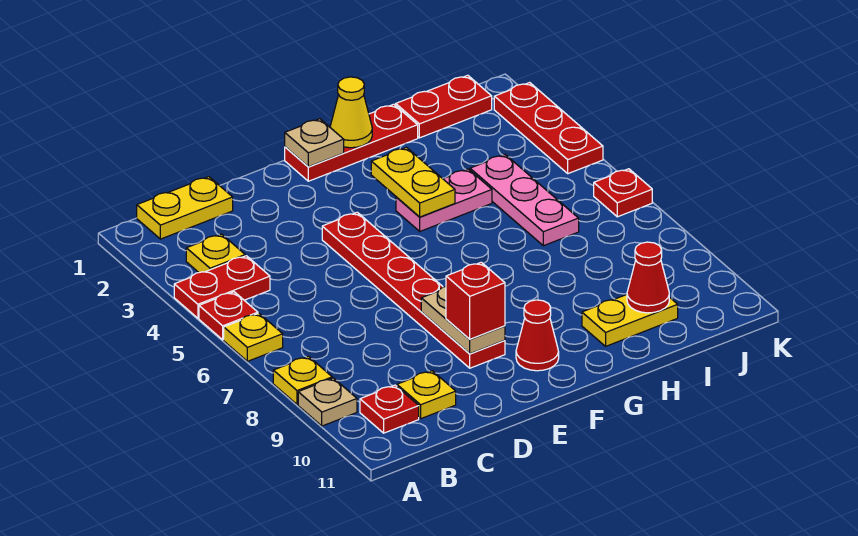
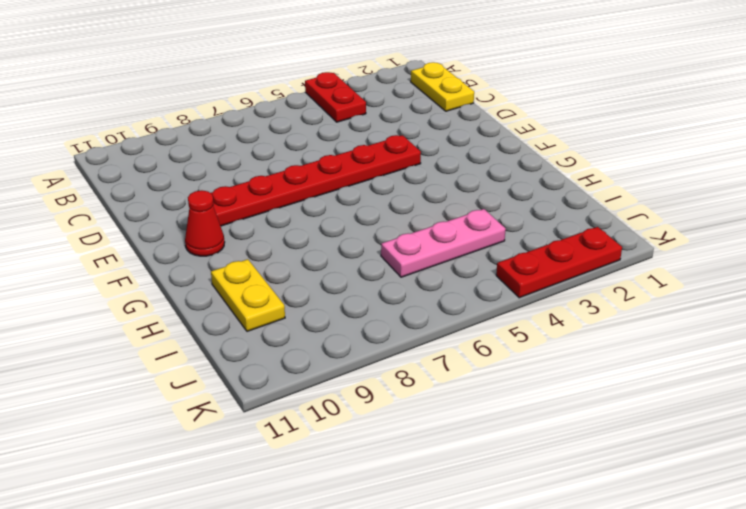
none -> red plate A5 level 1
none -> yellow plate A6 level 1
none -> yellow plate A8 level 1

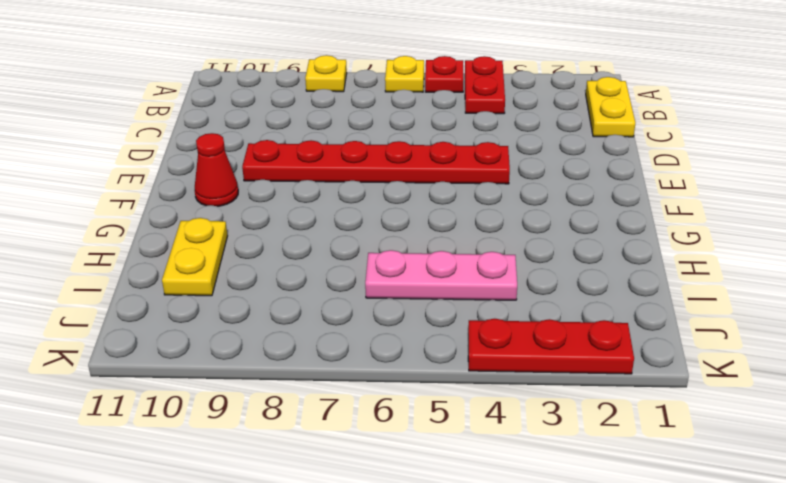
none -> tan plate A9 level 1
none -> yellow plate B3 level 1
none -> red plate B10 level 1

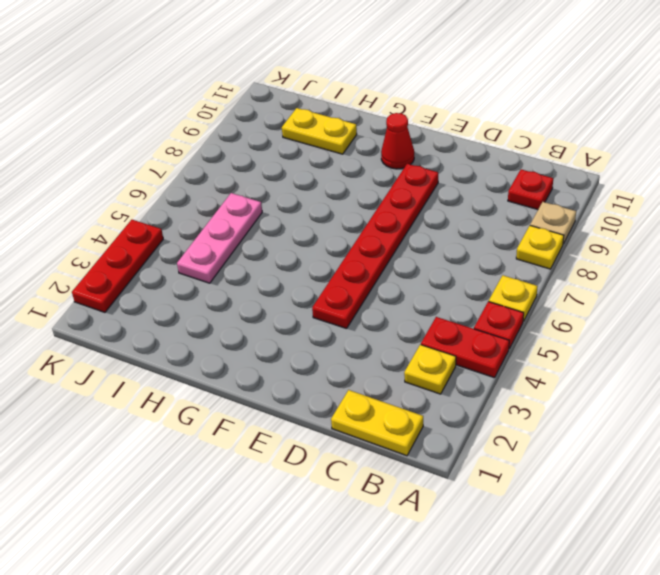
none -> yellow plate C10 level 1
none -> red plate F1:H1 level 1
none -> pink plate G4:H4 level 1

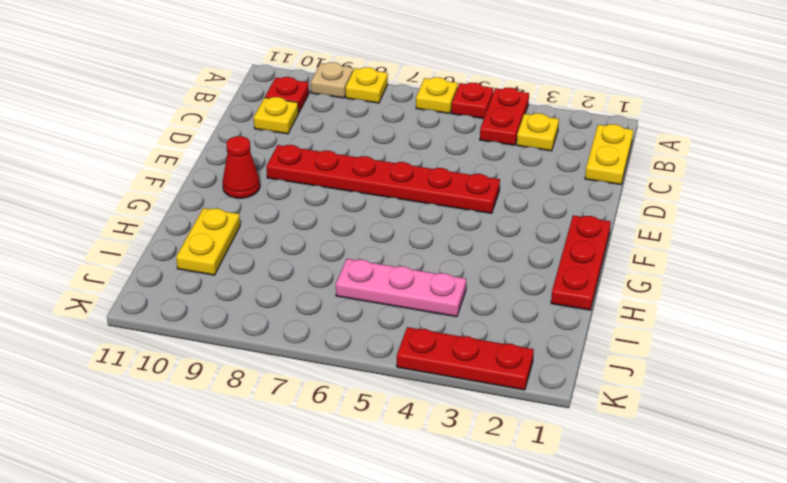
none -> pink plate G4:H4 level 1
none -> red plate I1:J1 level 1
none -> red plate K6 level 1

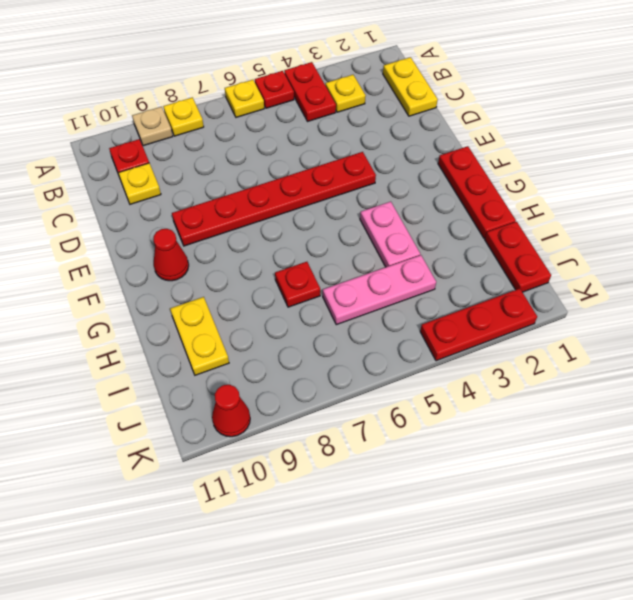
red plate H7 level 1 -> red plate K6 level 1
red cone K10 level 1 -> red cone I10 level 2
none -> tan plate E8:E9 level 2
none -> tan plate F1 level 2
none -> yellow cone G1 level 2

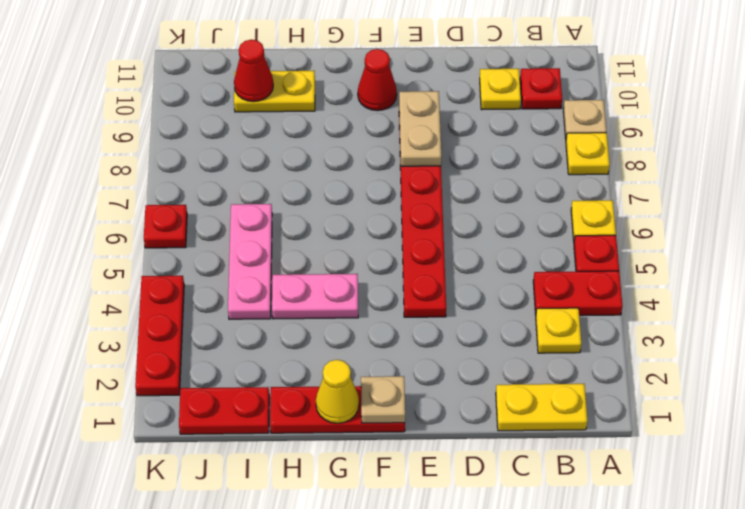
none -> yellow plate G3:G4 level 2
none -> red brick E9 level 3

